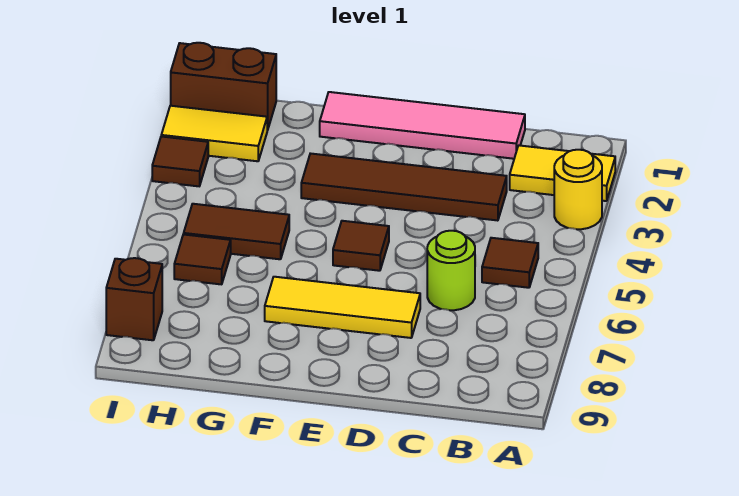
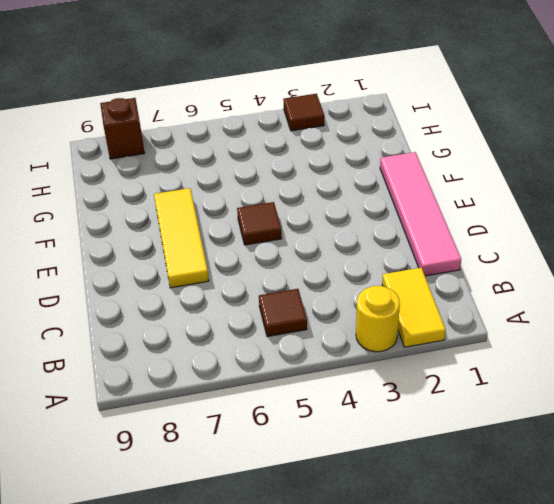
none -> brown tile C3:F3 level 1
none -> lime round brick C6 level 1
none -> brown tile G5:H5 level 1

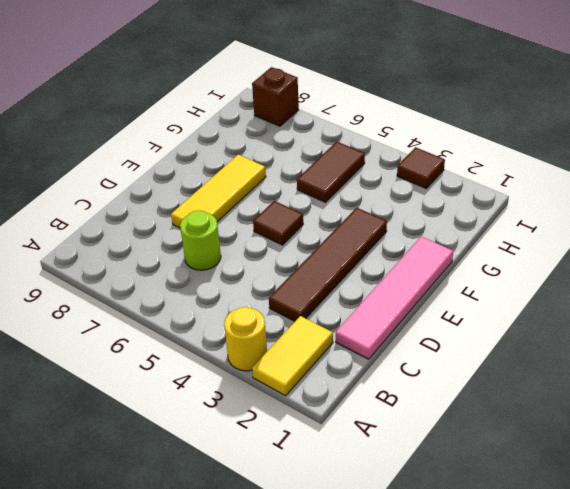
none -> brown tile B5 level 1
none -> brown brick H1:I1 level 1
none -> yellow tile H2:I2 level 1

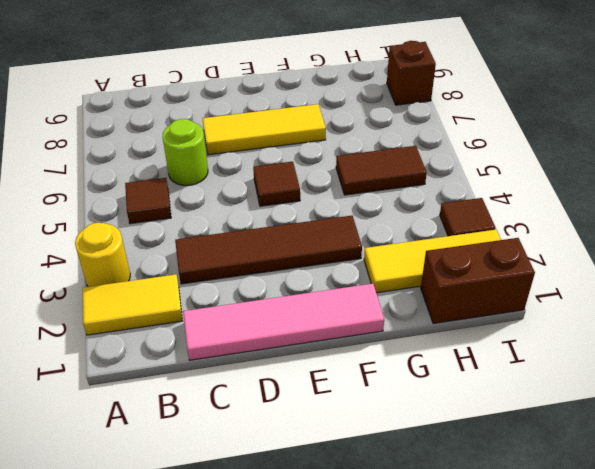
yellow tile G2:I2 level 1 -> yellow tile H2:I2 level 1
none -> brown tile H6 level 1

